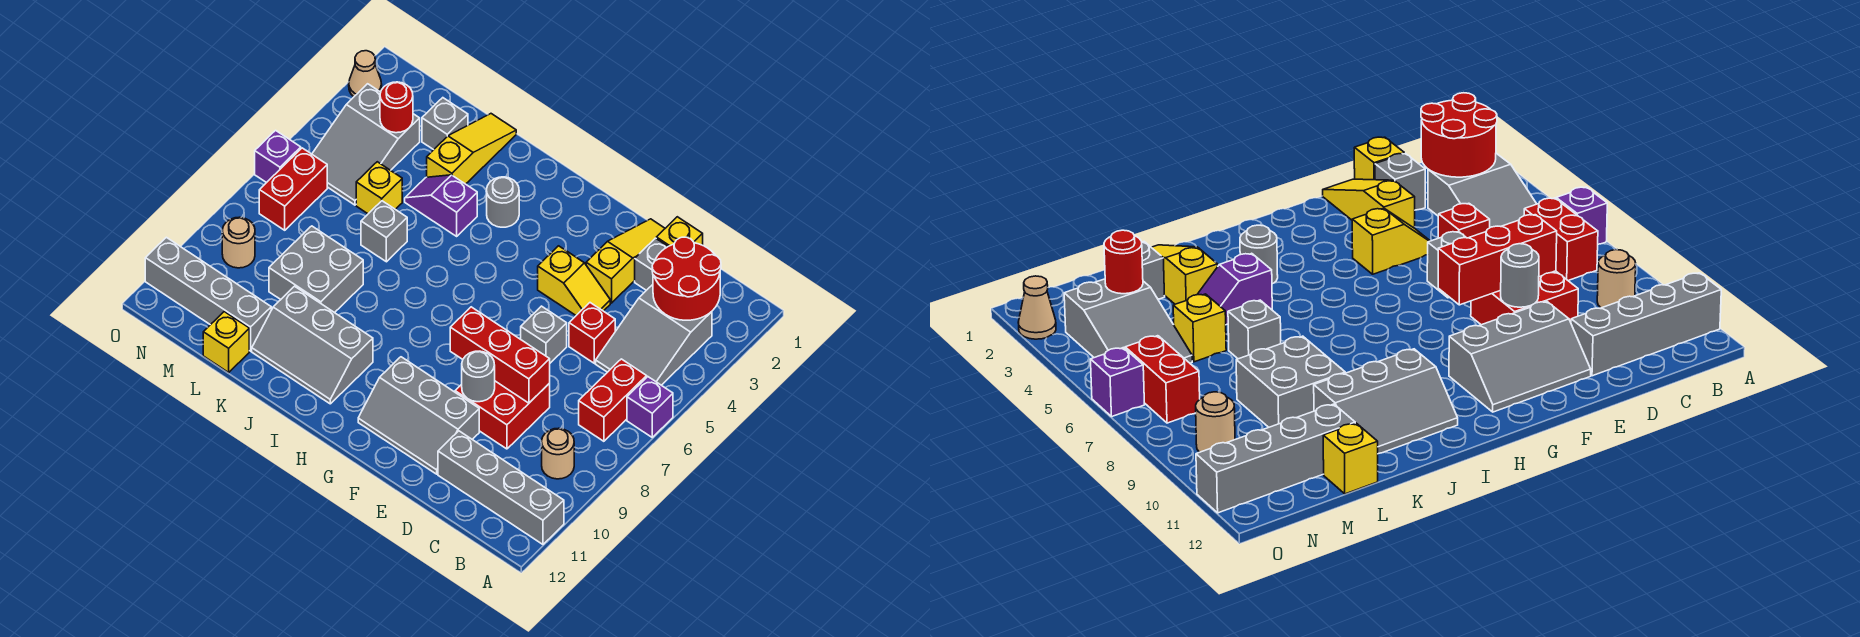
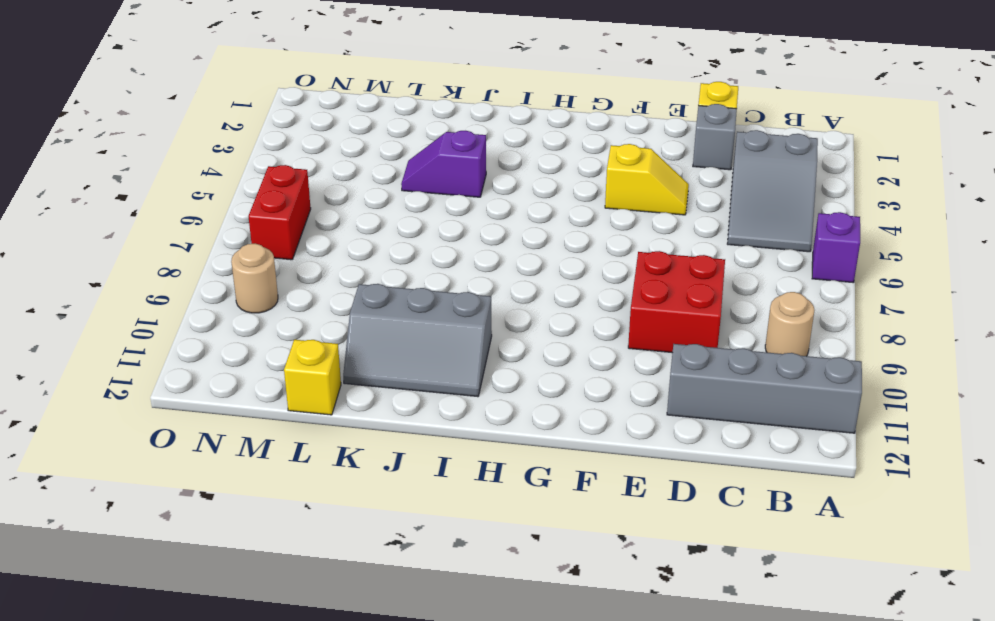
none -> red brick B6:B7 level 1
none -> red brick D5 level 1
none -> yellow slope E1:E3 level 1 top 3
none -> grey brick E6 level 1

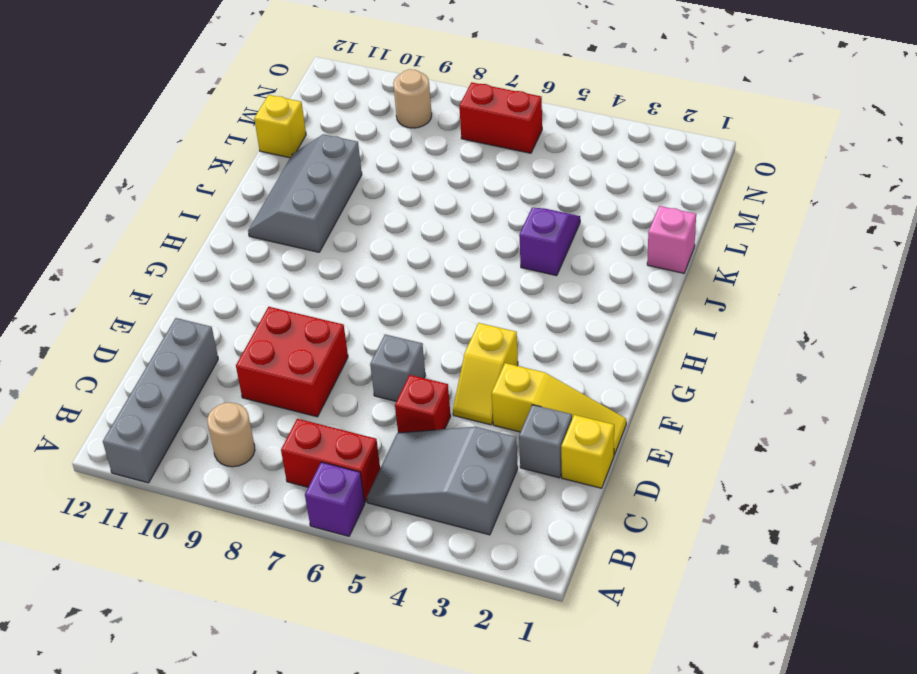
pink brick K1 level 1 -> yellow slope K1:K3 level 1 top 3
none -> grey slope E10:G11 level 1 top 10
none -> grey round brick I3 level 1
none -> grey brick K6 level 1
none -> grey brick K8:L9 level 1

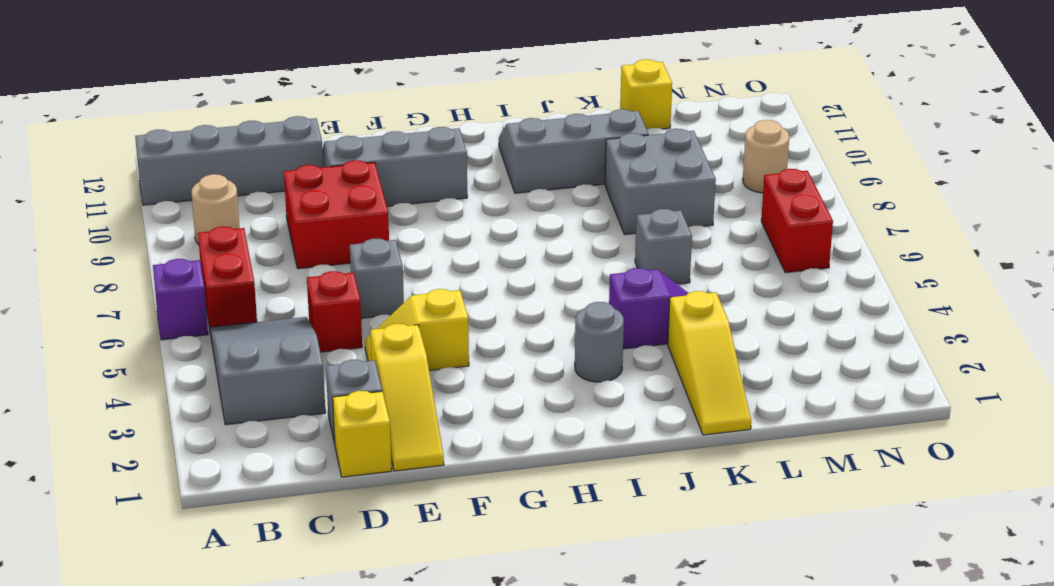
none -> grey brick L2 level 1
none -> yellow brick L5 level 1
none -> grey brick L11:O11 level 1
none -> grey slope M3:N5 level 1 top 3

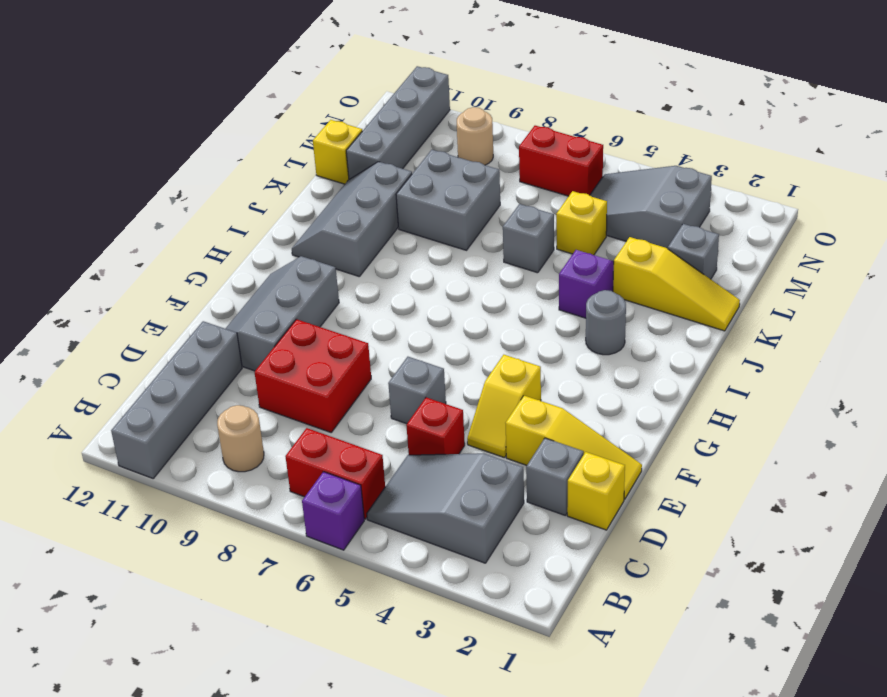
none -> tan cone O2 level 1
none -> purple brick O6 level 1
none -> red round brick B2:C3 level 2
none -> red brick D8:F8 level 2

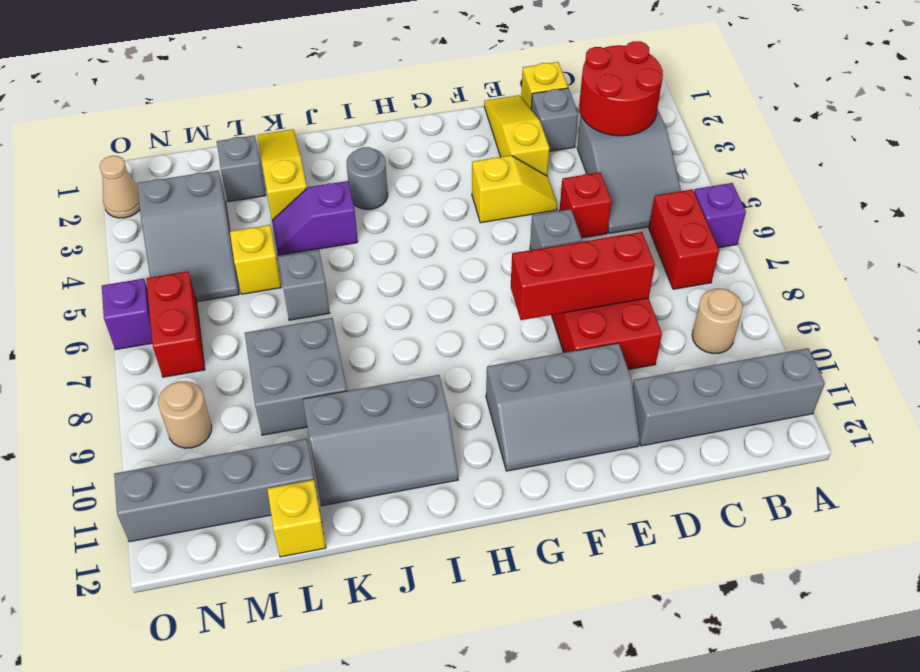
none -> grey round brick E9 level 2
none -> red round brick M3 level 2

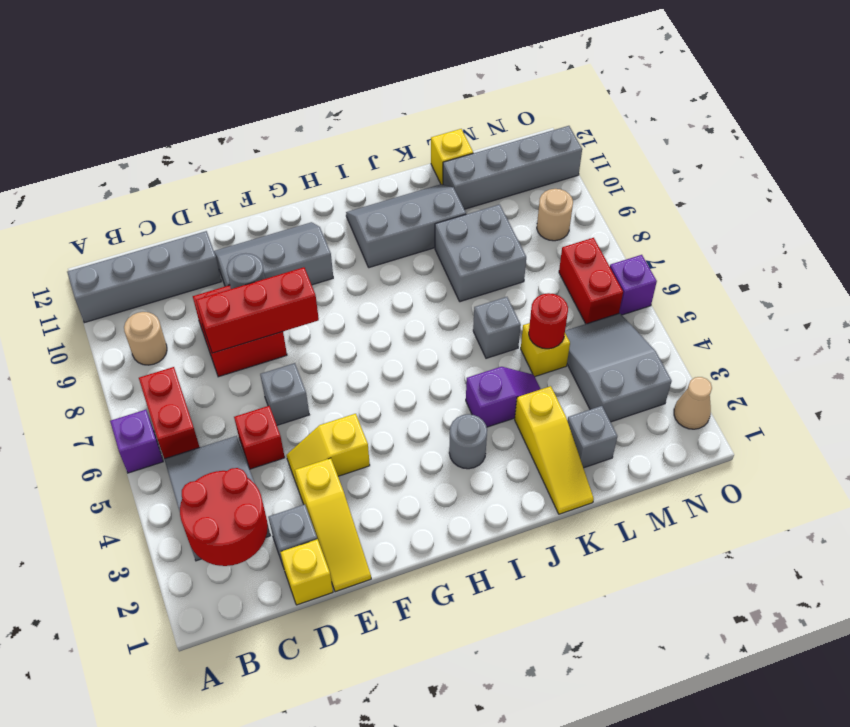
red round brick L5 level 2 -> red round brick M3 level 2

